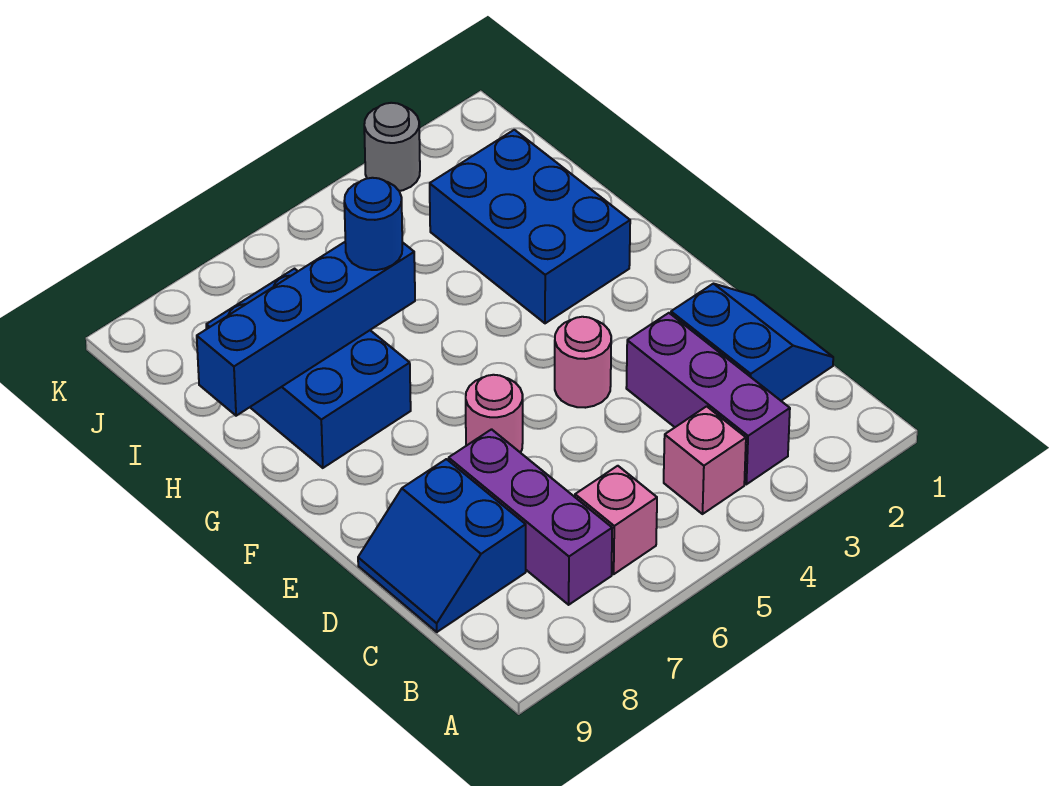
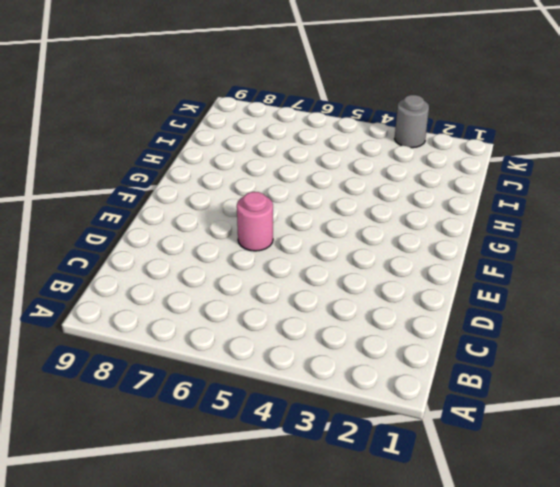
none -> purple brick B3:D3 level 1
none -> pink brick B4 level 1
none -> pink brick B6 level 1

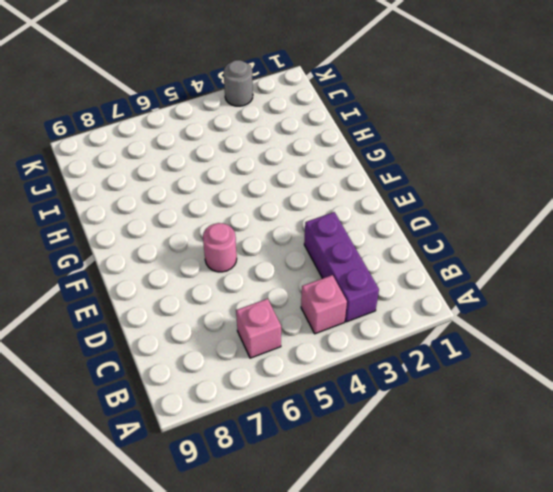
none -> purple brick B7:D7 level 1
none -> blue slope C1:D2 level 1 top 2
none -> blue slope C8:D9 level 1 top 8

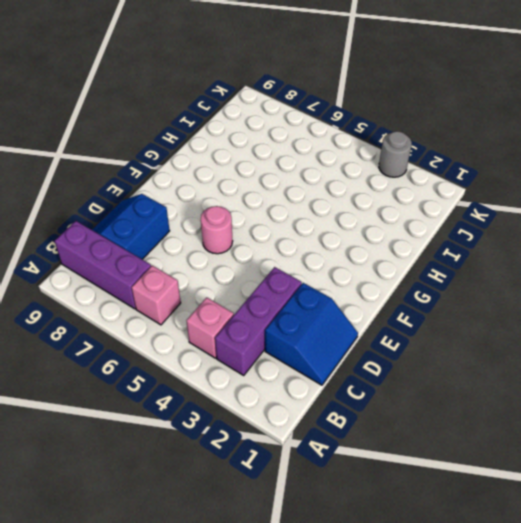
purple brick B7:B9 level 1 -> purple brick B7:D7 level 1
none -> pink round brick E4 level 1
none -> blue brick G2:I3 level 1
none -> blue brick G7:I8 level 1

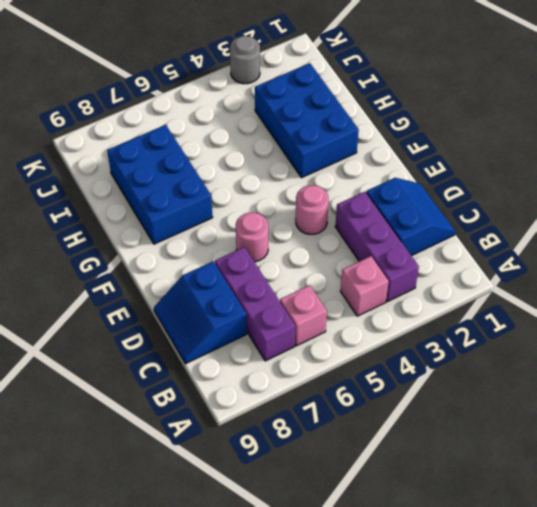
none -> blue brick H6:H9 level 2
none -> blue round brick H6 level 3

